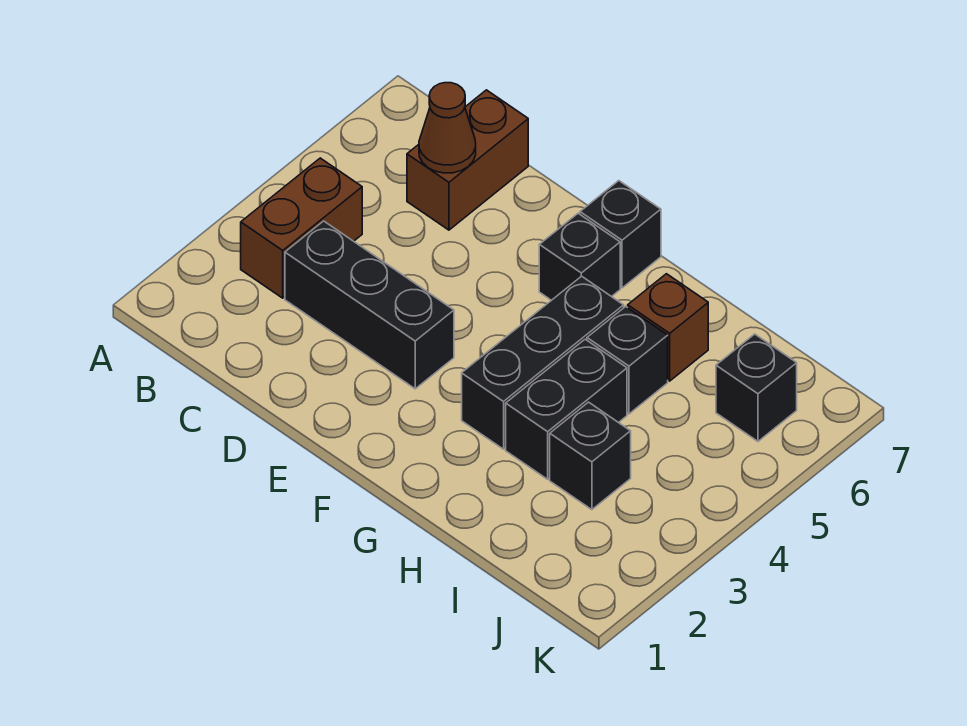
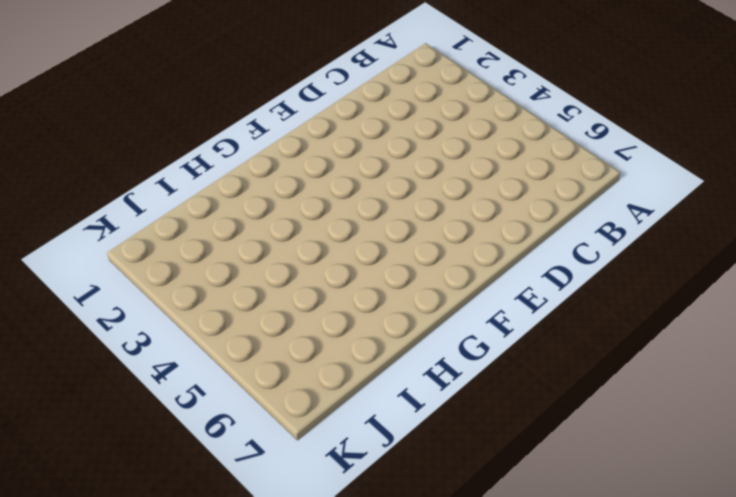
none -> brown brick B3:B4 level 1
none -> black brick C3:E3 level 1
none -> brown brick C6:C7 level 1

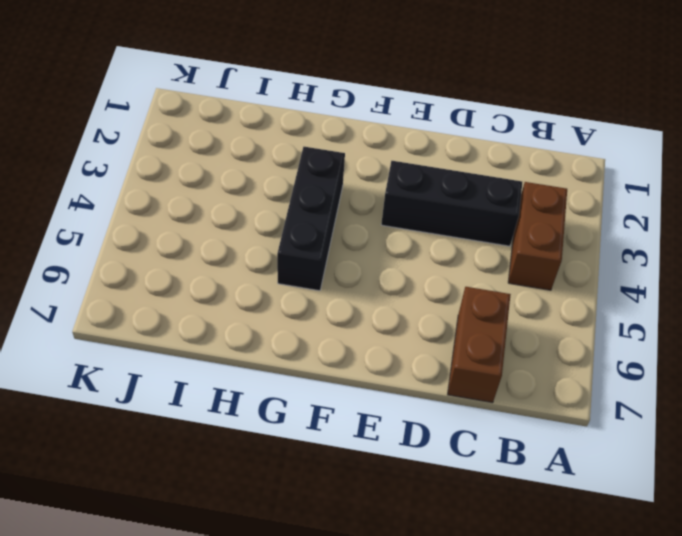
none -> black brick F6 level 1
none -> black brick F7 level 1
none -> black brick H3:H4 level 1

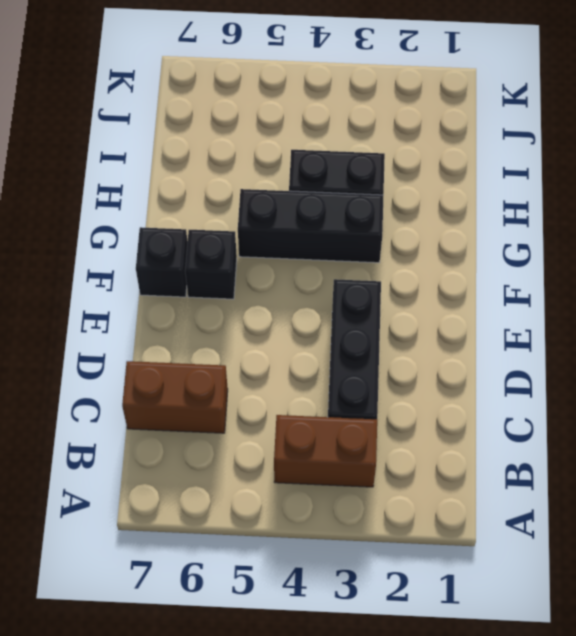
none -> black brick H5 level 1
none -> brown brick H6 level 1
none -> black brick I3 level 1

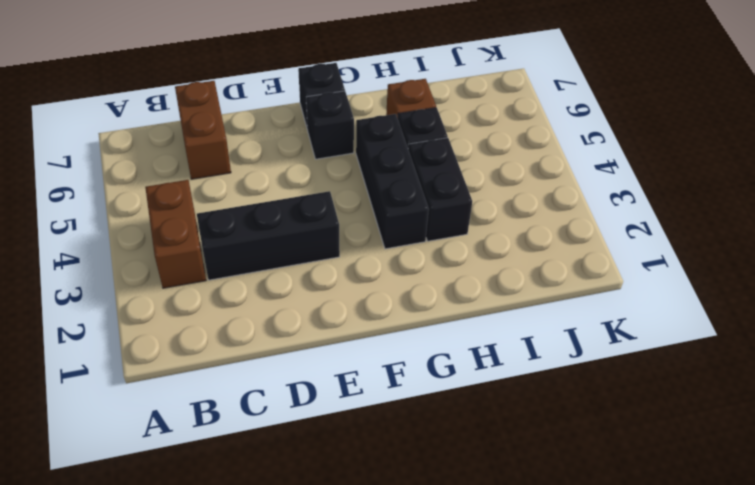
none -> black brick I3 level 1
none -> black brick J6 level 1
none -> brown cone C6 level 2

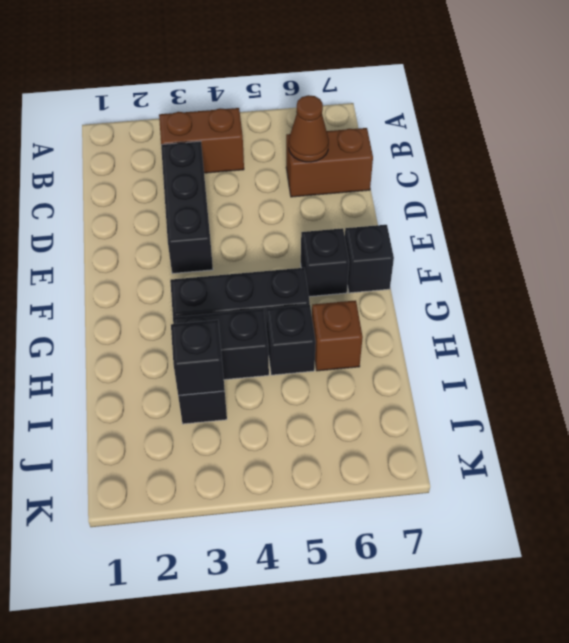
black brick I3 level 2 -> black brick J6 level 1

